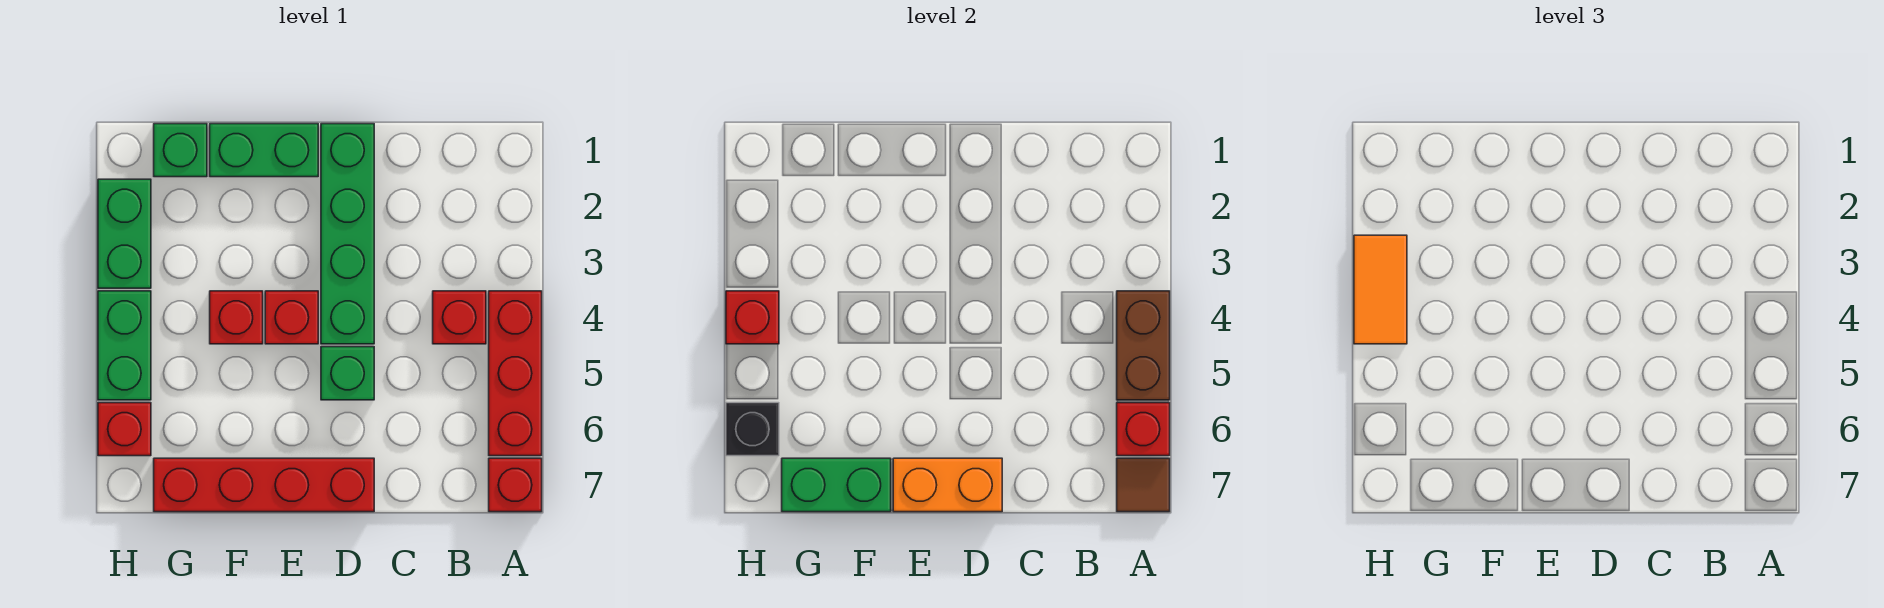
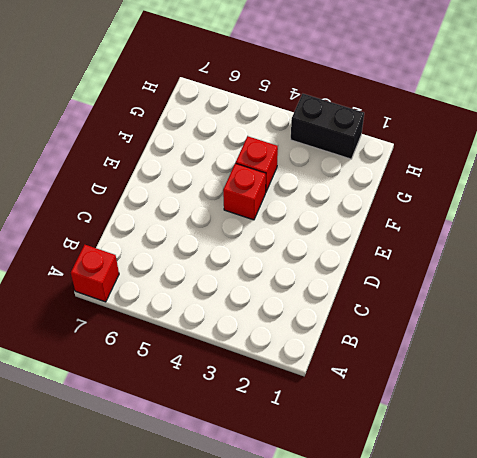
black brick H2:H3 level 1 -> green brick H2:H3 level 1
none -> red brick A4:A6 level 1
none -> red brick B4 level 1
none -> green brick D1:D4 level 1

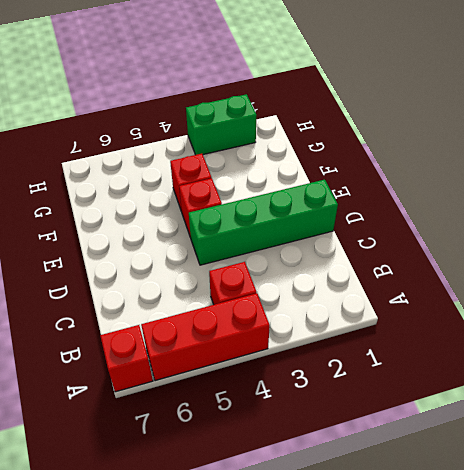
none -> green brick D5 level 1
none -> red brick D7:G7 level 1
none -> green brick E1:F1 level 1

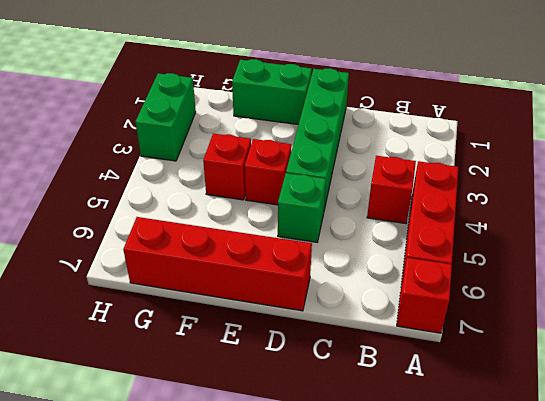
none -> green brick G1 level 1
none -> green brick H4:H5 level 1
none -> red brick H6 level 1

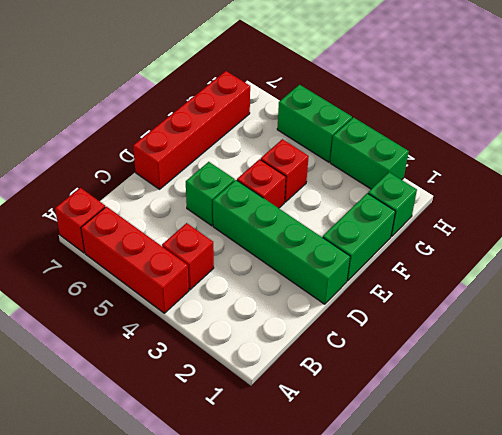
none -> red brick H6 level 1
none -> brown brick A4:A5 level 2
none -> red brick A6 level 2

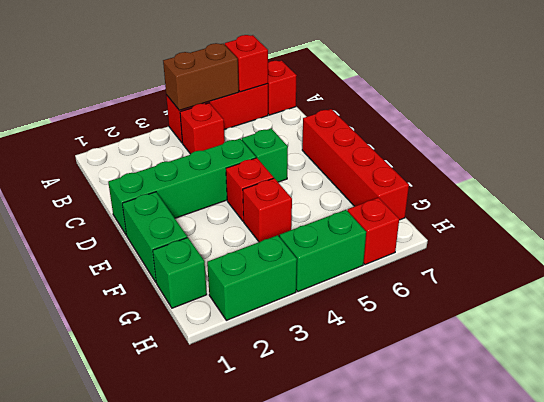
none -> brown tile A7 level 2
none -> orange brick D7:E7 level 2
none -> green brick F7:G7 level 2

